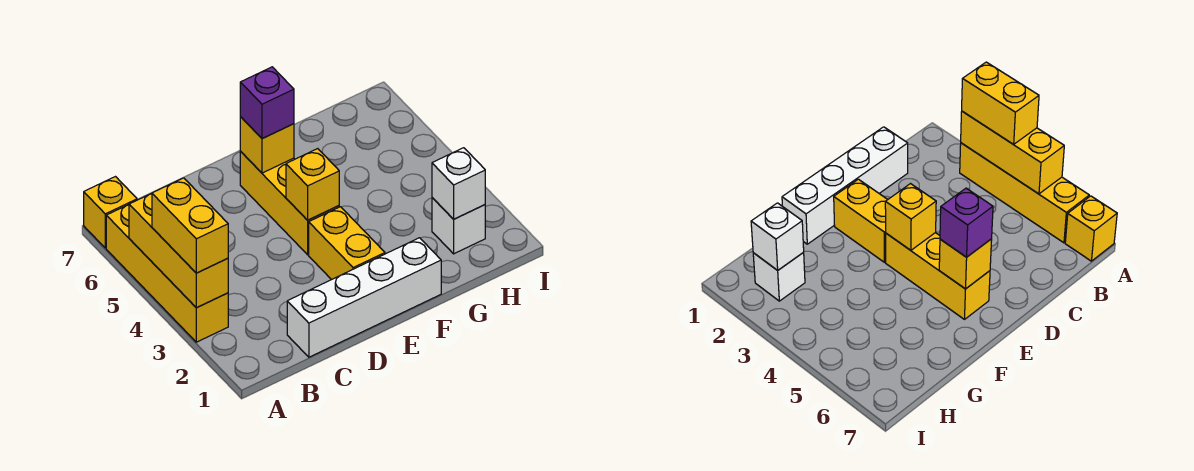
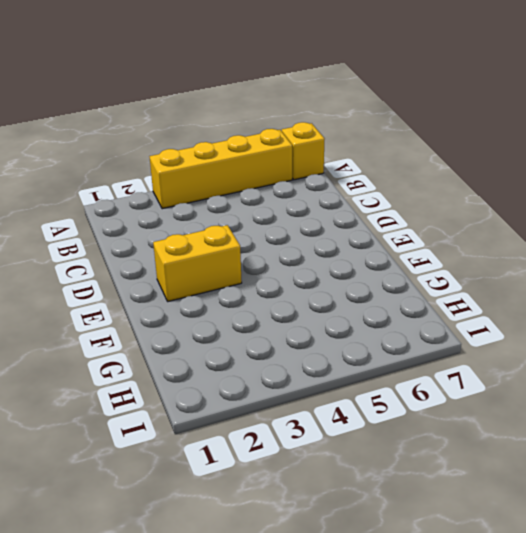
none -> white brick C1:F1 level 1
none -> yellow brick E4:E6 level 1
none -> white brick H2 level 1

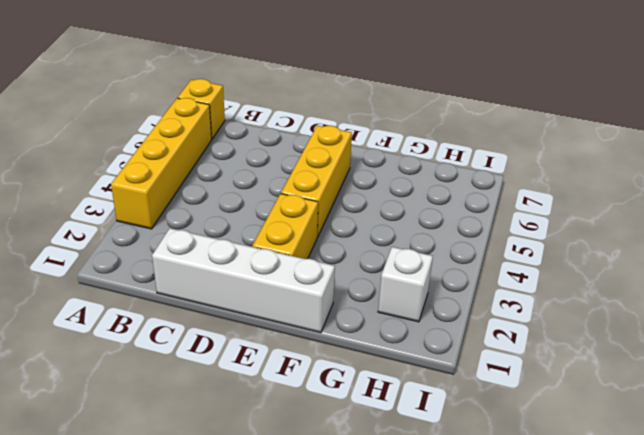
none -> yellow brick A3:A5 level 2
none -> yellow brick E4 level 2
none -> yellow brick E6 level 2

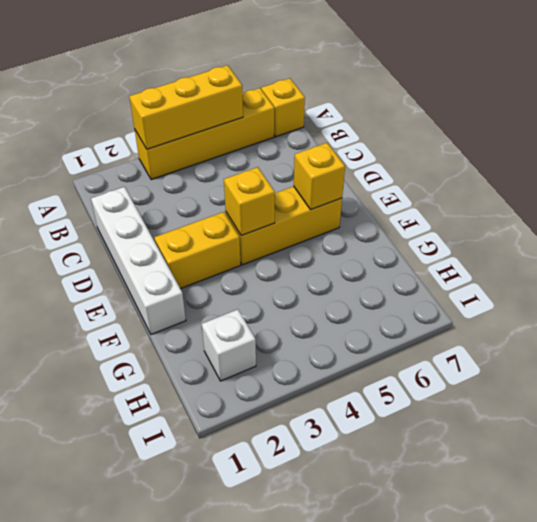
none -> white brick H2 level 2
none -> yellow brick A3:A4 level 3
none -> purple brick E6 level 3

